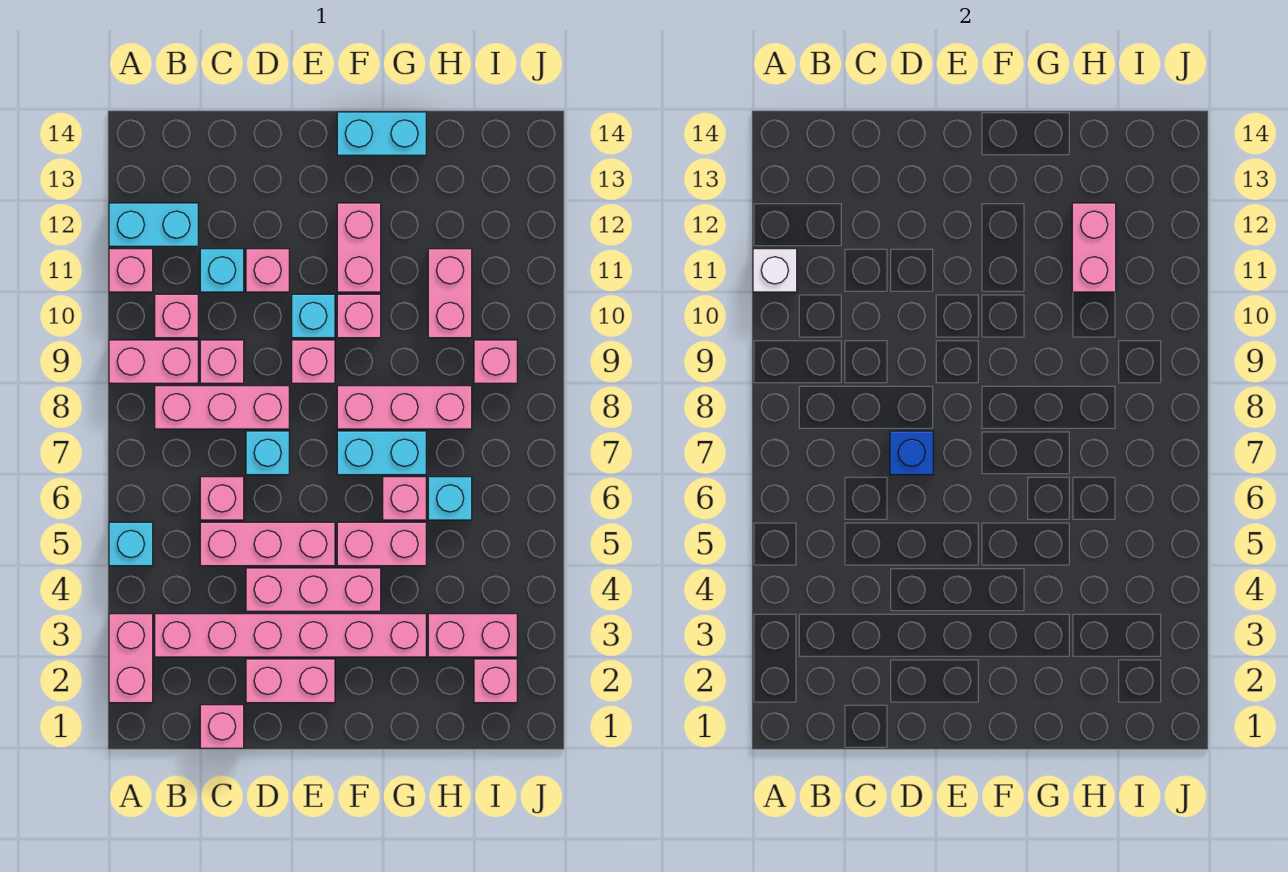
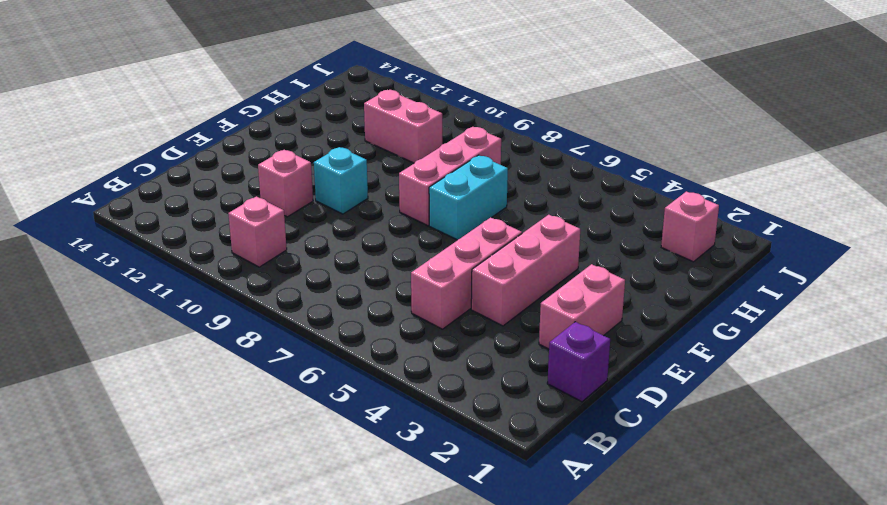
purple brick C1 level 1 -> pink brick C1 level 1
none -> pink brick A2:A3 level 1
none -> cyan brick A5 level 1
none -> pink brick A9:B9 level 1
none -> pink brick A11 level 1

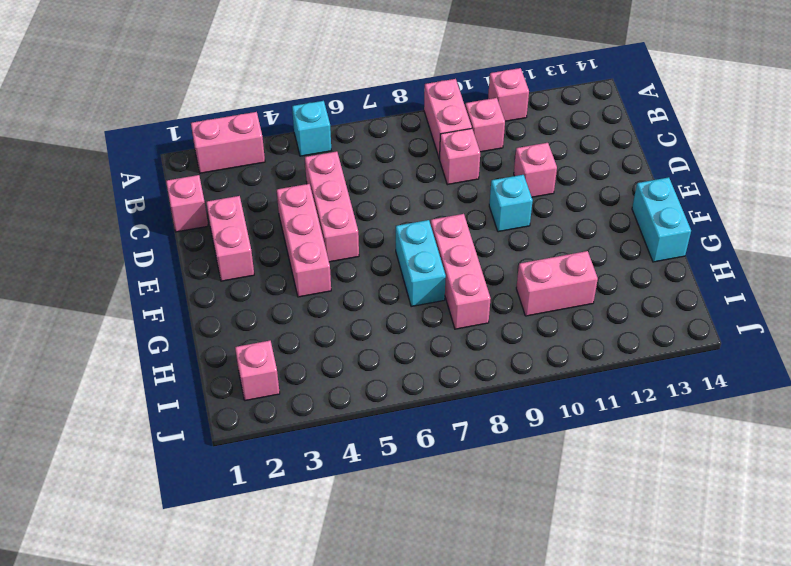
none -> cyan brick A12:B12 level 1
none -> pink brick B3:G3 level 1
none -> pink brick B8:D8 level 1
none -> pink brick C6 level 1

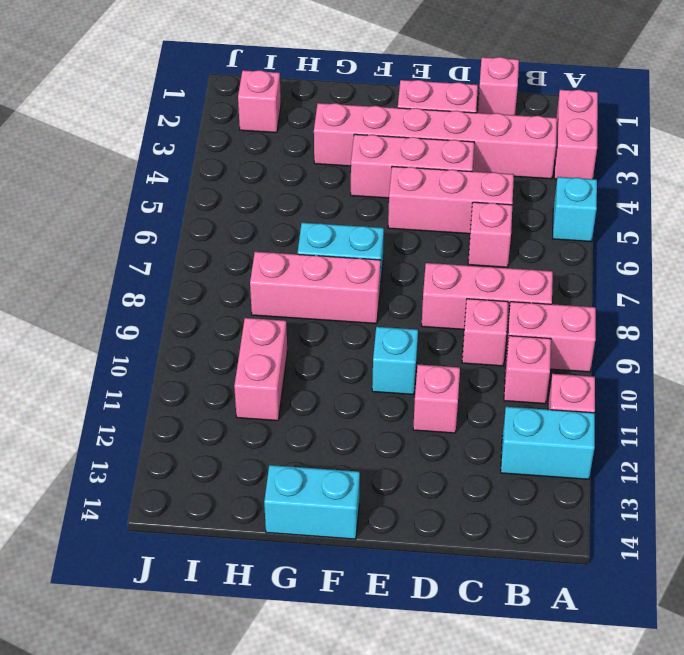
none -> cyan brick C11 level 1
none -> cyan brick D7 level 1
none -> pink brick E9 level 1
none -> pink brick F5:G5 level 1

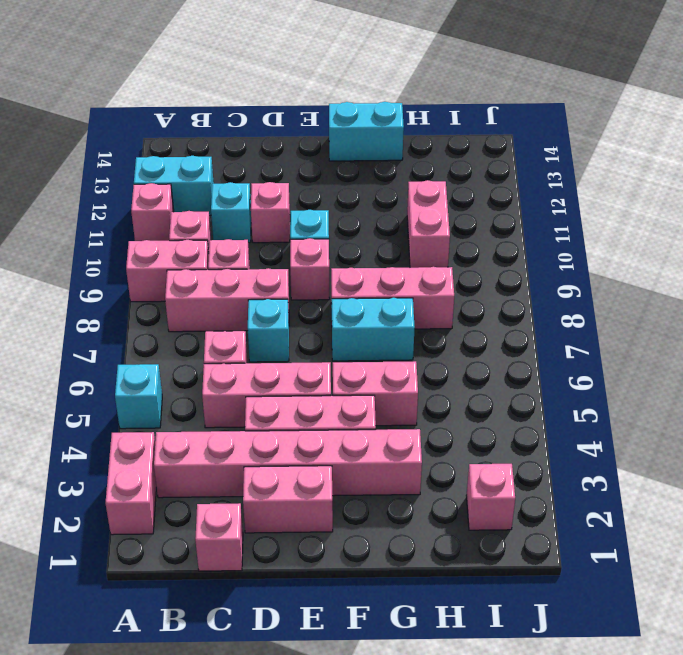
none -> pink brick F10 level 1
none -> pink brick F11:F12 level 1
none -> pink brick G6 level 1
none -> pink brick H3:I3 level 1

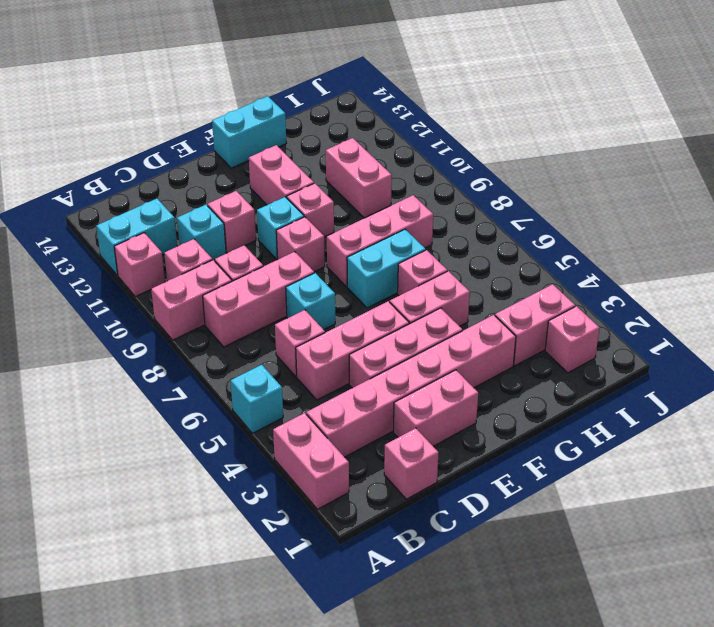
none -> cyan brick H6 level 1
none -> pink brick I9 level 1
none -> white brick A11 level 2
none -> blue brick D7 level 2

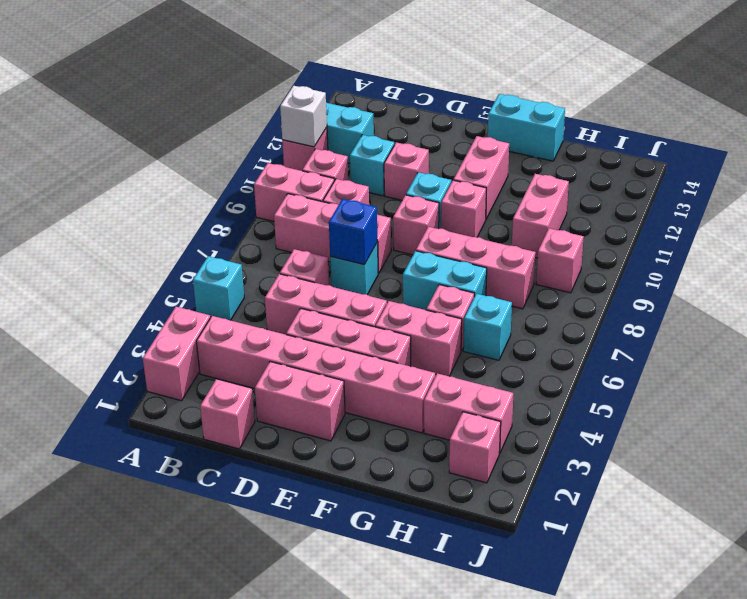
none -> pink brick H11:H12 level 2

